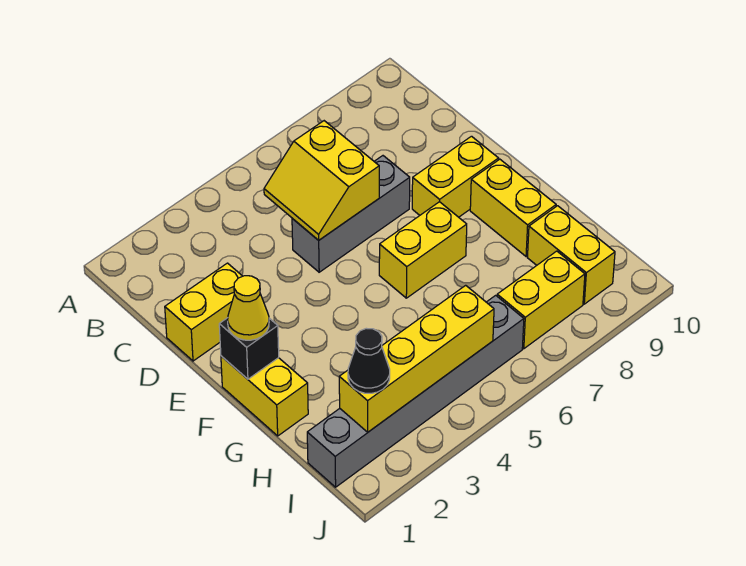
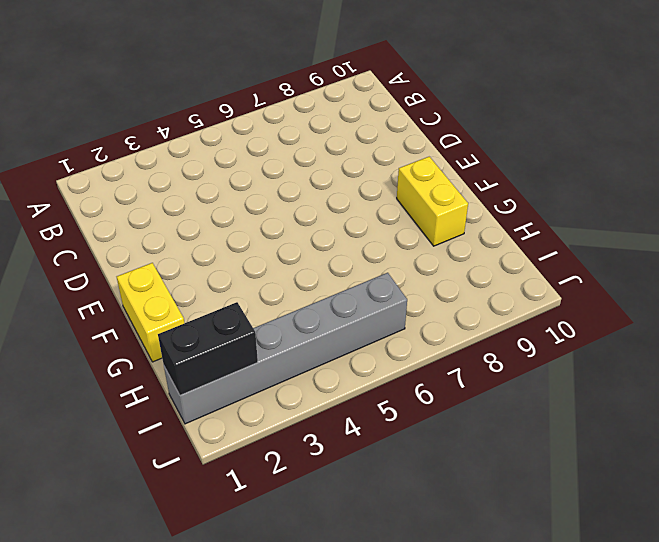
black brick I1:I2 level 2 -> yellow brick I2:I5 level 2
none -> yellow brick D1:D2 level 1
none -> grey brick D5:D7 level 1
none -> yellow brick E8:E9 level 1

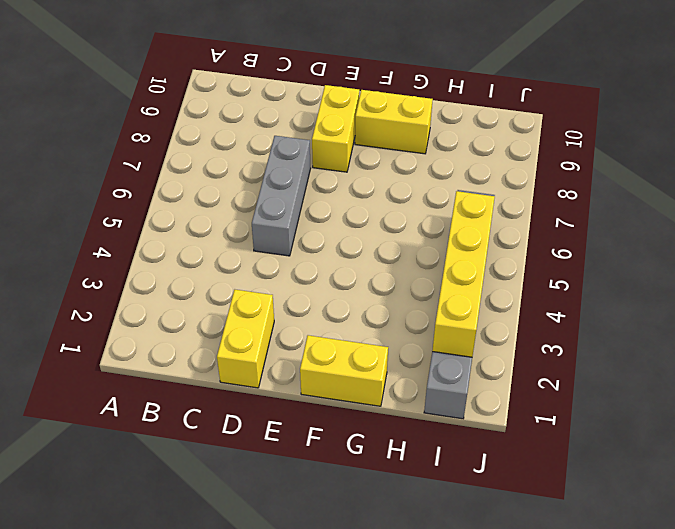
none -> yellow brick F6:F7 level 1
none -> yellow brick H9:I9 level 1
none -> yellow brick I7:I8 level 1

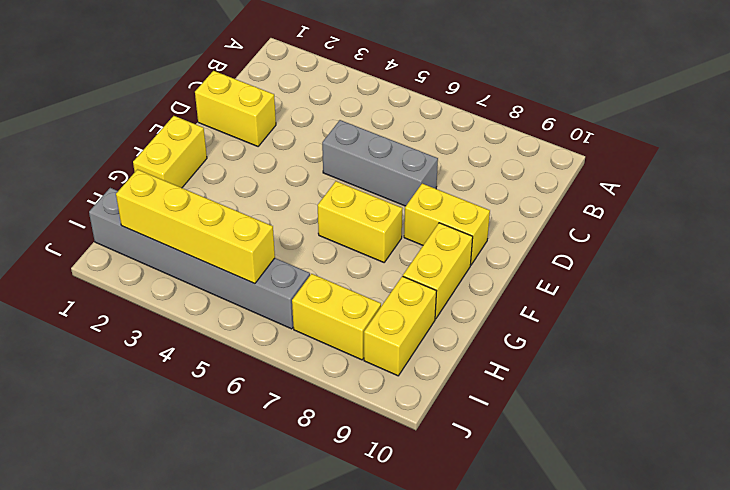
none -> yellow slope C5:D6 level 2 top 6
none -> black brick F1 level 2
none -> yellow cone F1 level 3

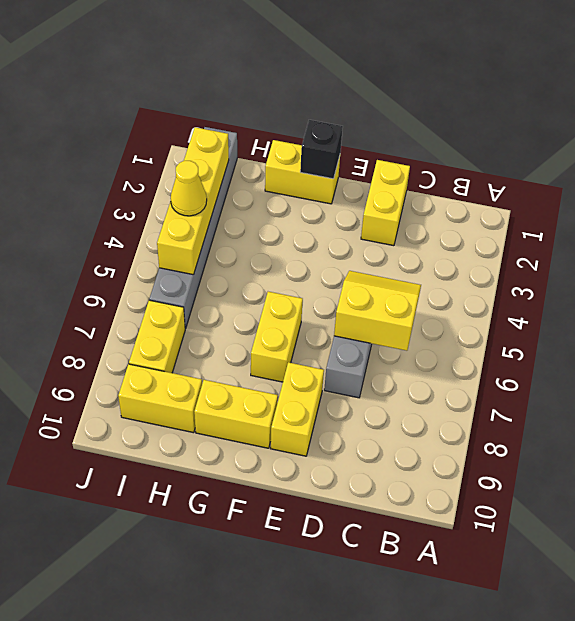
yellow cone I4 level 3 -> yellow cone F1 level 3
none -> black cone I2 level 3

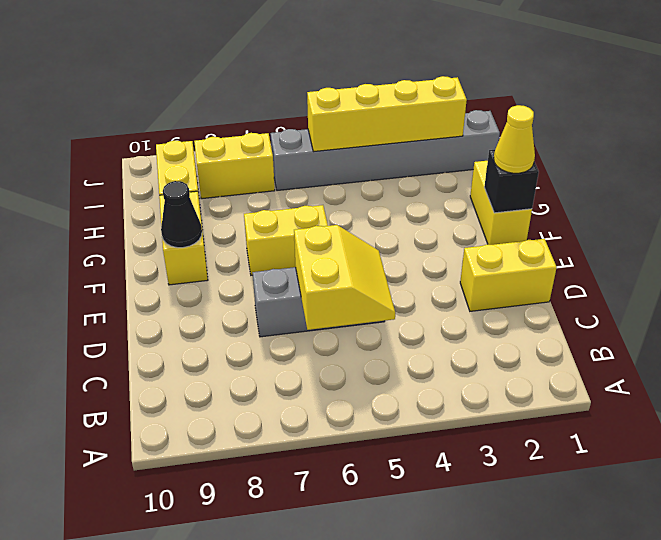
black cone F9 level 2 -> black cone I2 level 3
none -> yellow brick E8:E9 level 1

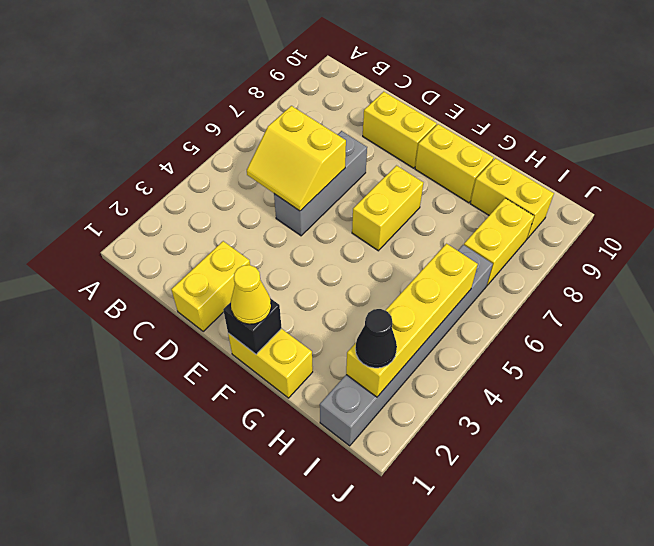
yellow brick D9:E9 level 1 -> yellow brick E8:E9 level 1

